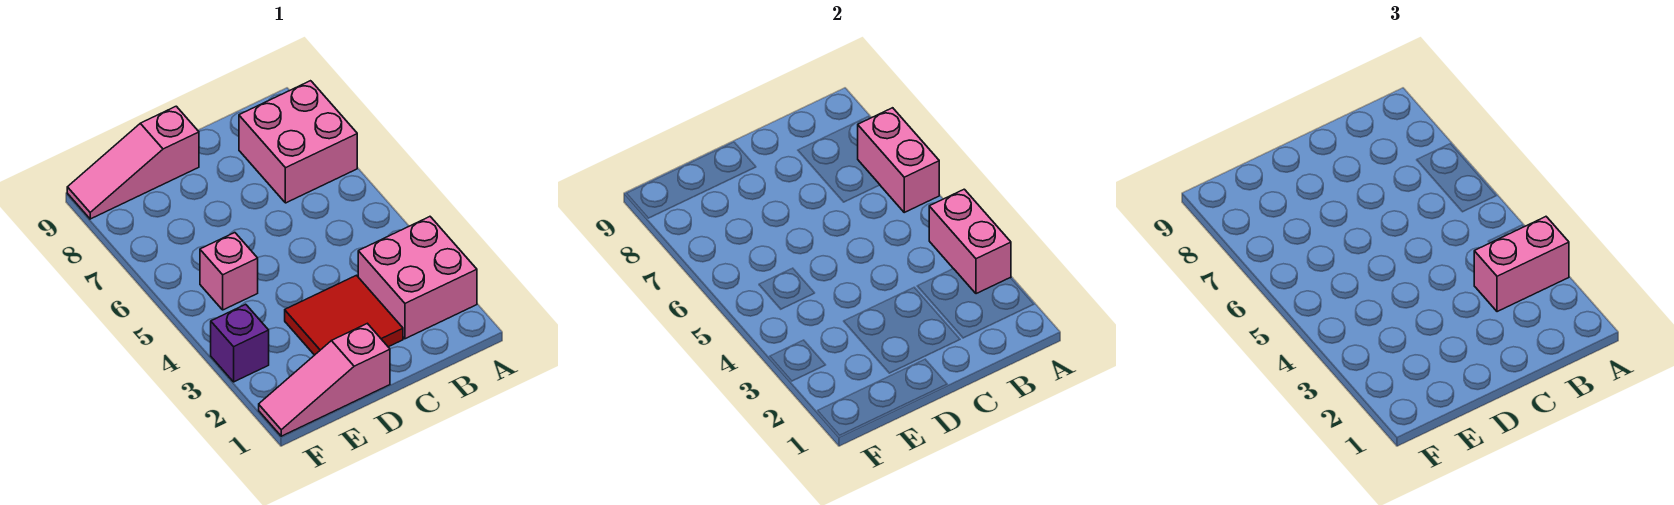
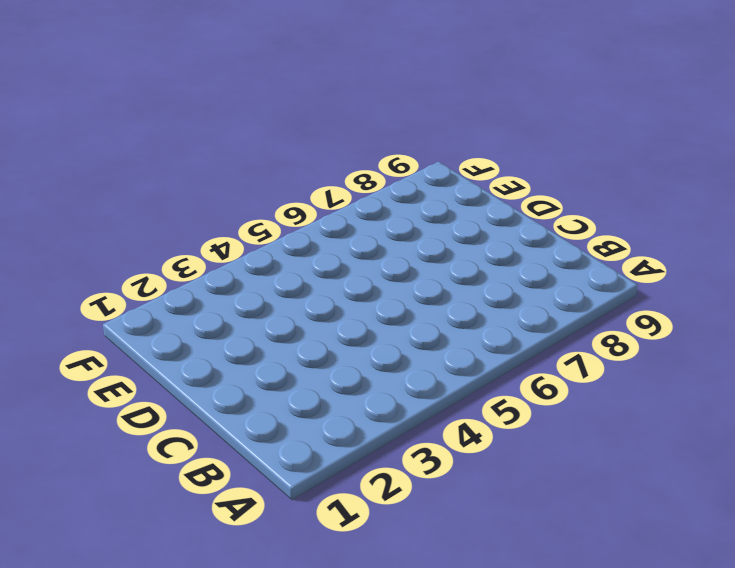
none -> pink brick A2:B3 level 1
none -> pink brick A7:B8 level 1

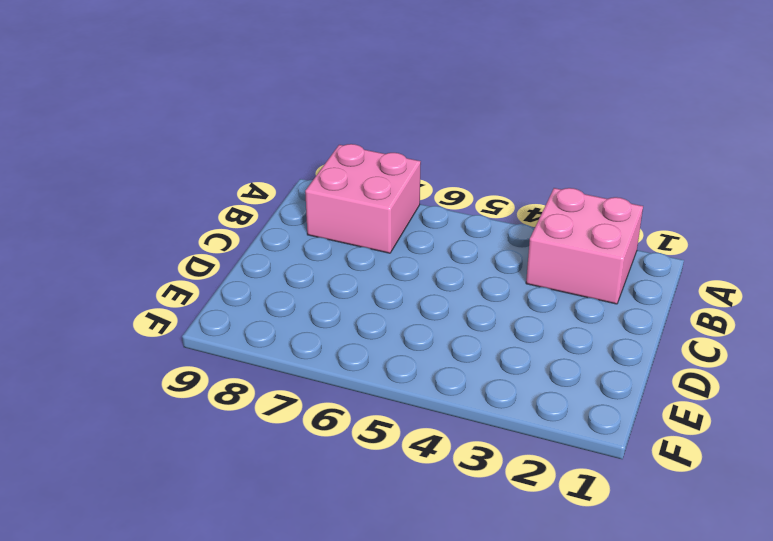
none -> red tile C2:D3 level 1
none -> pink slope D1:F1 level 1 top D

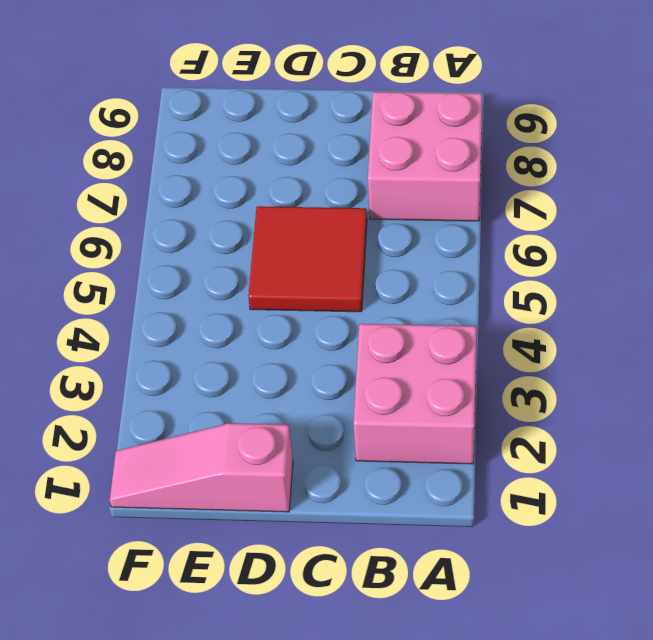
red tile C5:D6 level 1 -> red tile C2:D3 level 1
none -> pink slope D9:F9 level 1 top D
none -> pink brick E5 level 1

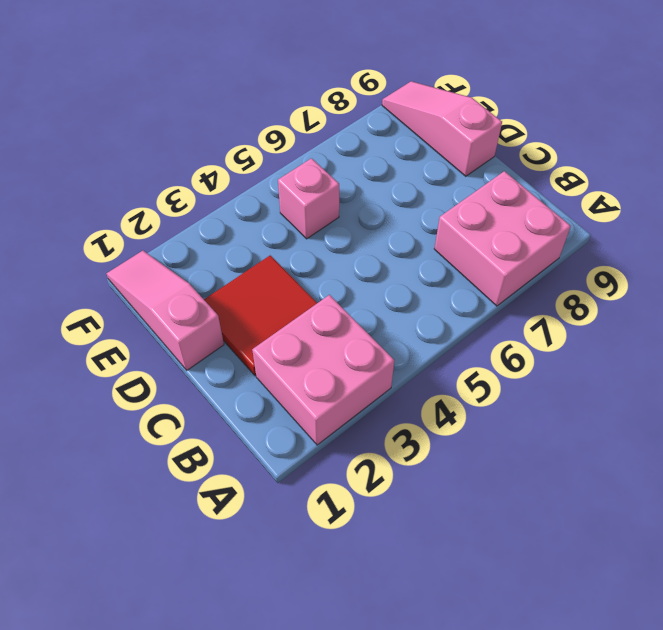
none -> purple brick F3 level 1
none -> pink brick A3:A4 level 2

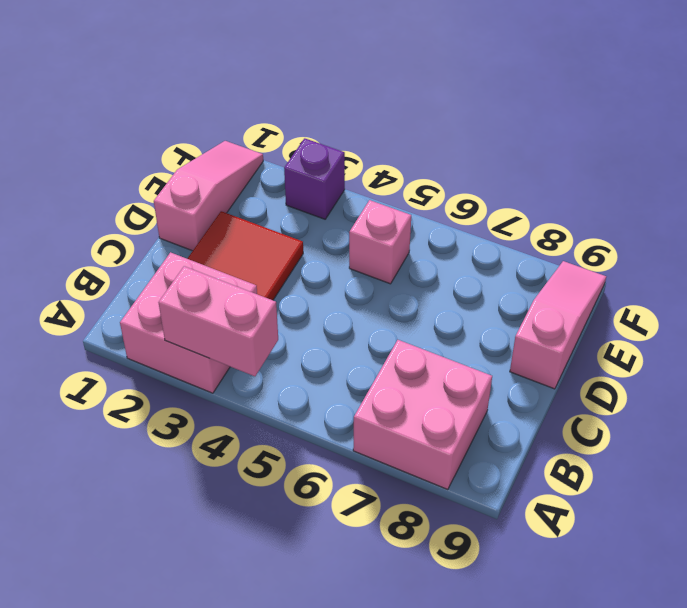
none -> pink brick A6:A7 level 2
none -> pink brick A3:B3 level 3

